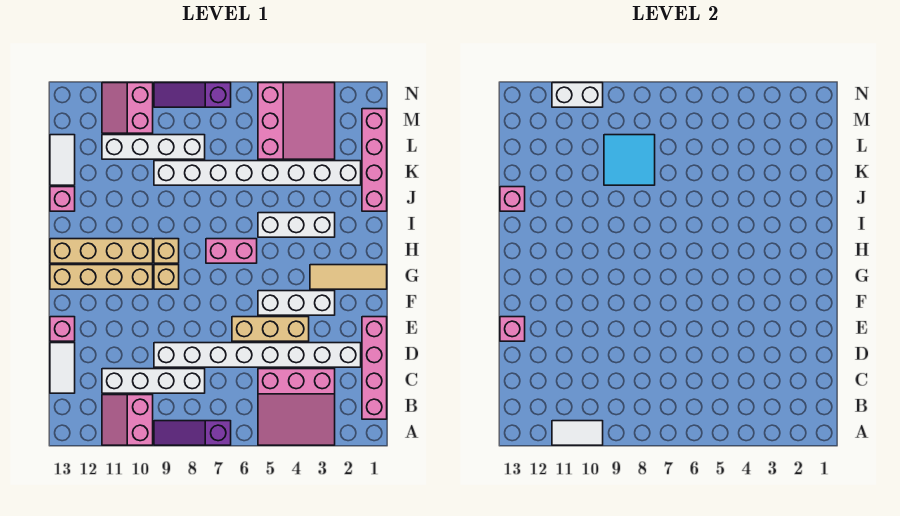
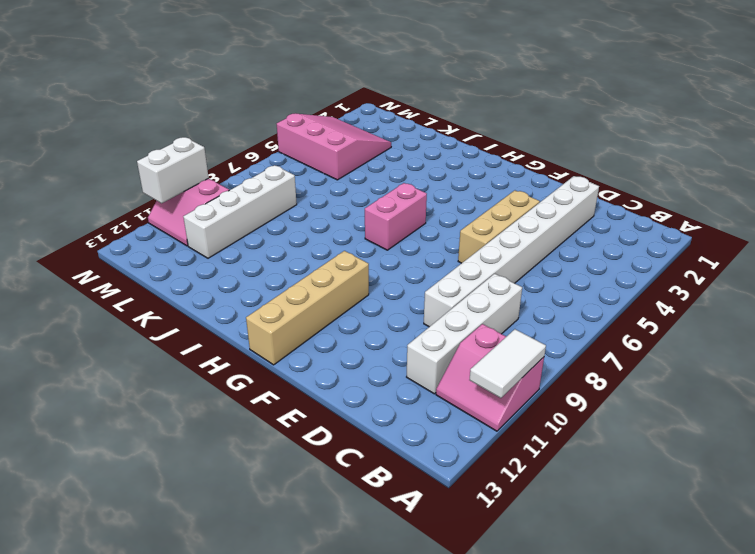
none -> pink slope A3:C5 level 1 top C
none -> purple slope A7:A9 level 1 top 7
none -> pink brick B1:E1 level 1
none -> white tile C13:D13 level 1

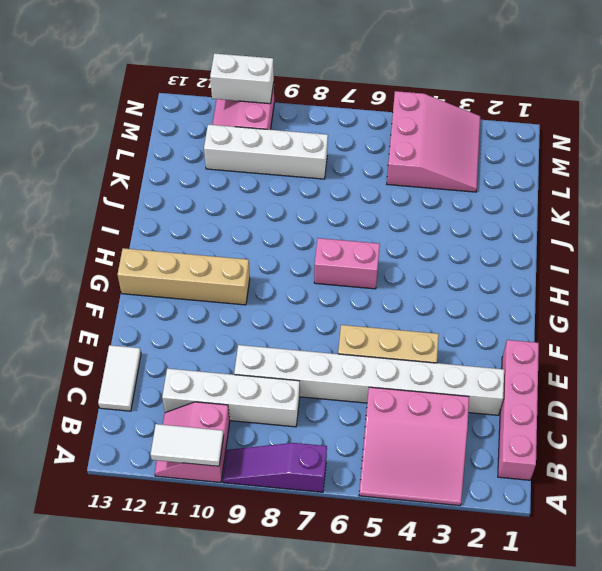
none -> pink brick E13 level 1
none -> white brick F3:F5 level 1
none -> tan tile G1:G3 level 1
none -> tan brick G9 level 1

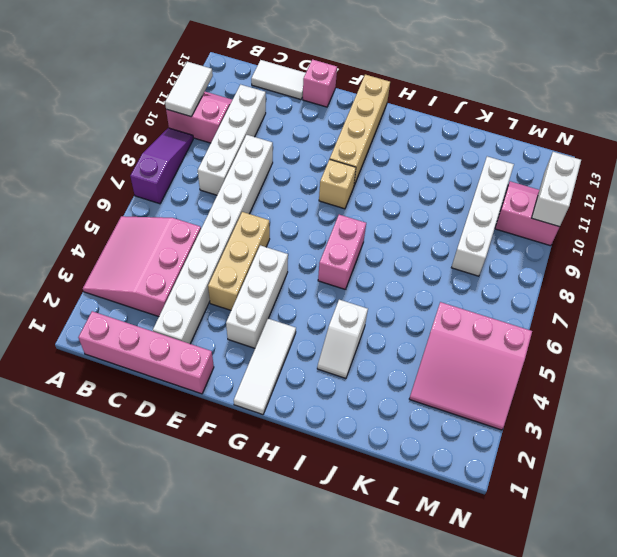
white tile G1:G3 level 1 -> tan tile G1:G3 level 1
white slope I3:I4 level 1 top 4 -> white brick I3:I5 level 1
none -> tan brick H9 level 1
none -> tan brick H10:H13 level 1
none -> pink brick J1:M1 level 1
none -> pink brick J13 level 1

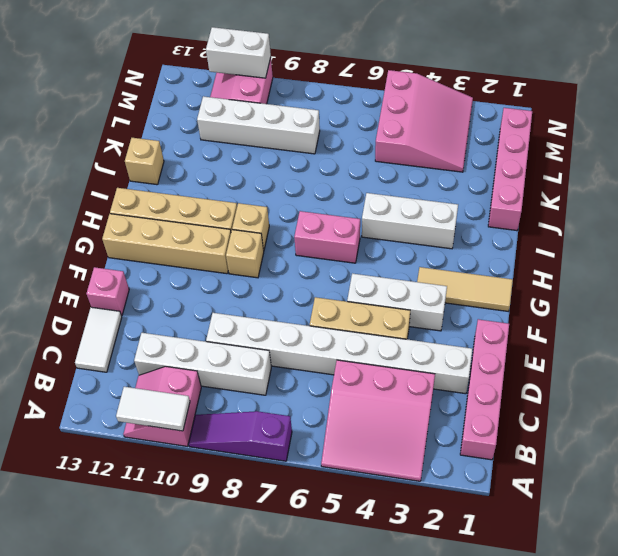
tan brick J13 level 1 -> pink brick J13 level 1
none -> white brick K2:K9 level 1
none -> white tile K13:L13 level 1
none -> purple slope N7:N9 level 1 top 7
none -> pink brick E13 level 2

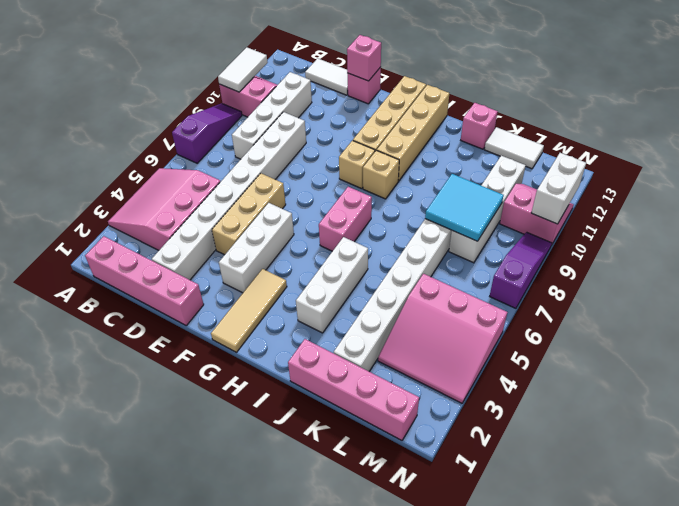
none -> pink brick J13 level 2

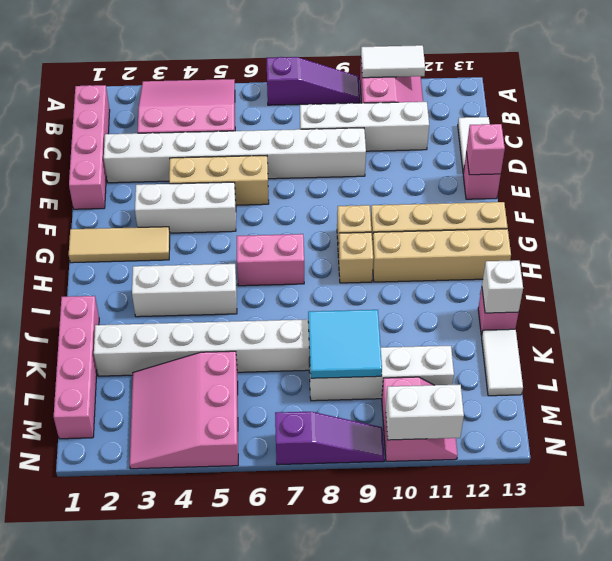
white brick J13 level 2 -> pink brick J13 level 2

